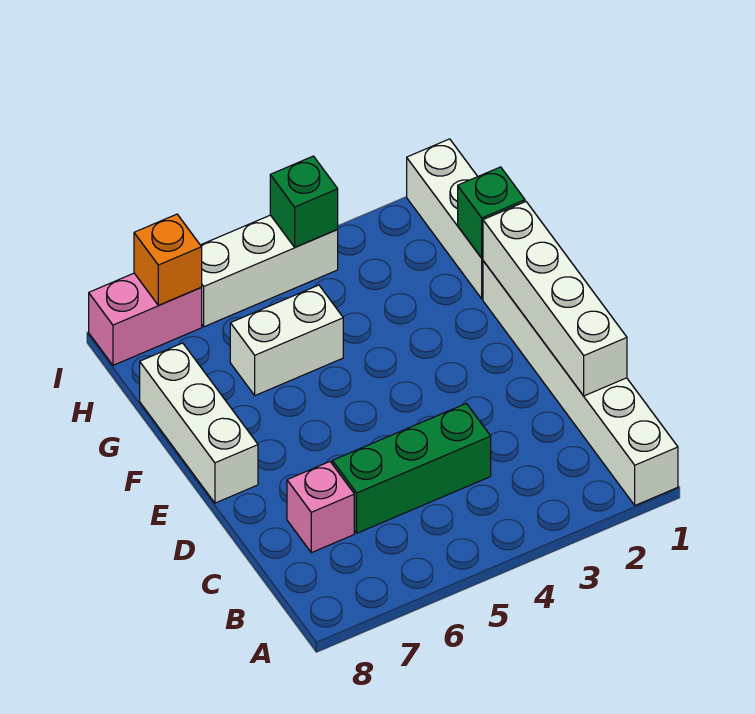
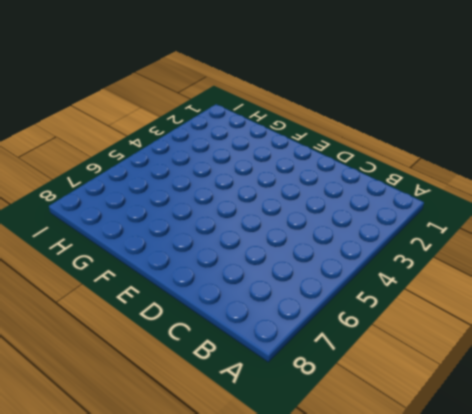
none -> white brick A1:F1 level 1
none -> green brick C4:C6 level 1
none -> pink brick C7 level 1

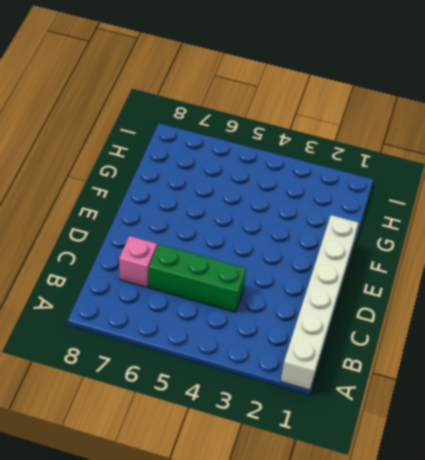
none -> white brick E8:G8 level 1
none -> white brick G1:I1 level 1
none -> white brick G5:G6 level 1

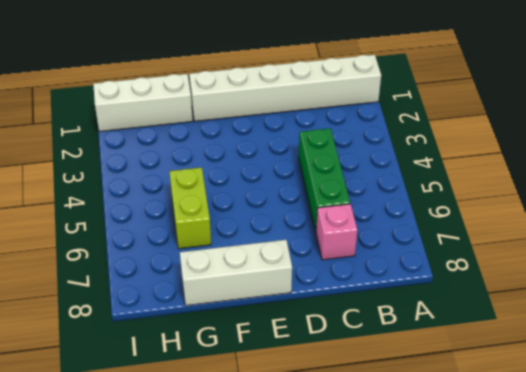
lime brick G5:G6 level 1 -> white brick G5:G6 level 1
none -> white brick I4:I6 level 1
none -> pink brick I7:I8 level 1
none -> white brick C1:F1 level 2

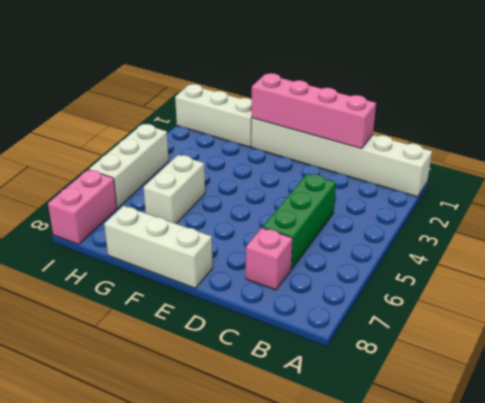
pink brick C1:F1 level 2 -> white brick C1:F1 level 2
none -> green brick G1 level 2
none -> green brick I4 level 2
none -> orange brick I7 level 2

